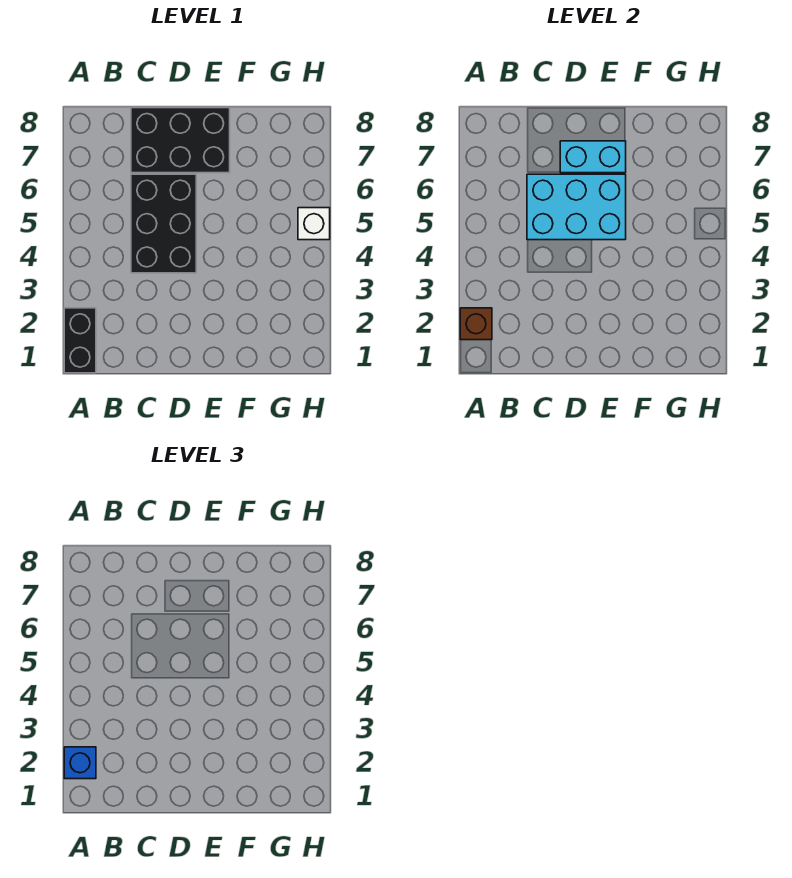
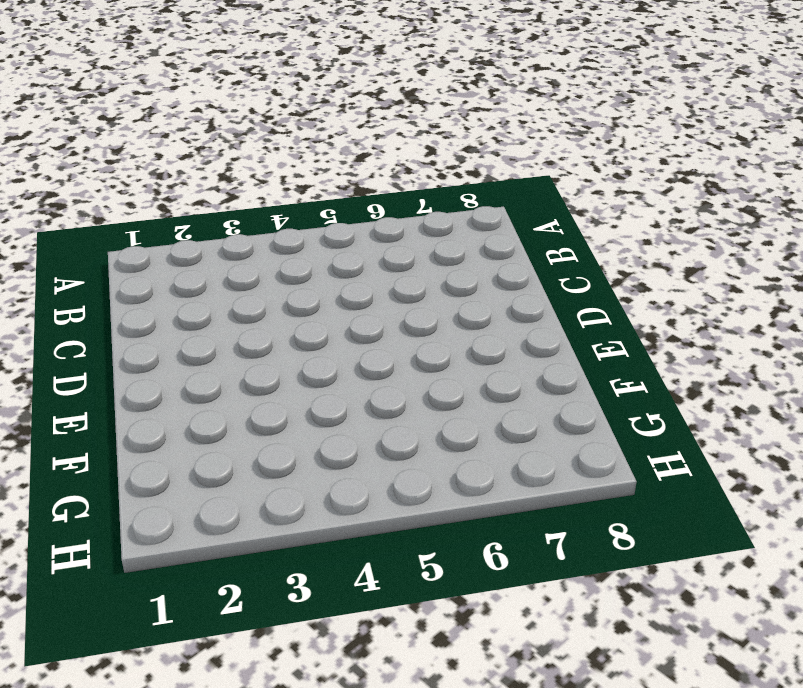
none -> black brick A1:A2 level 1
none -> black brick C4:D6 level 1

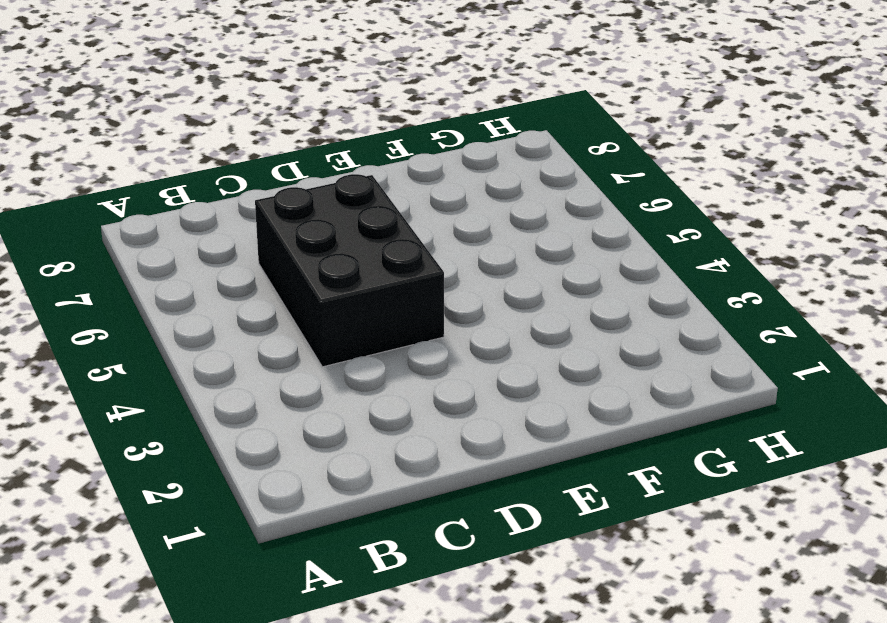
none -> black brick A1:A2 level 1
none -> black brick C7:E8 level 1

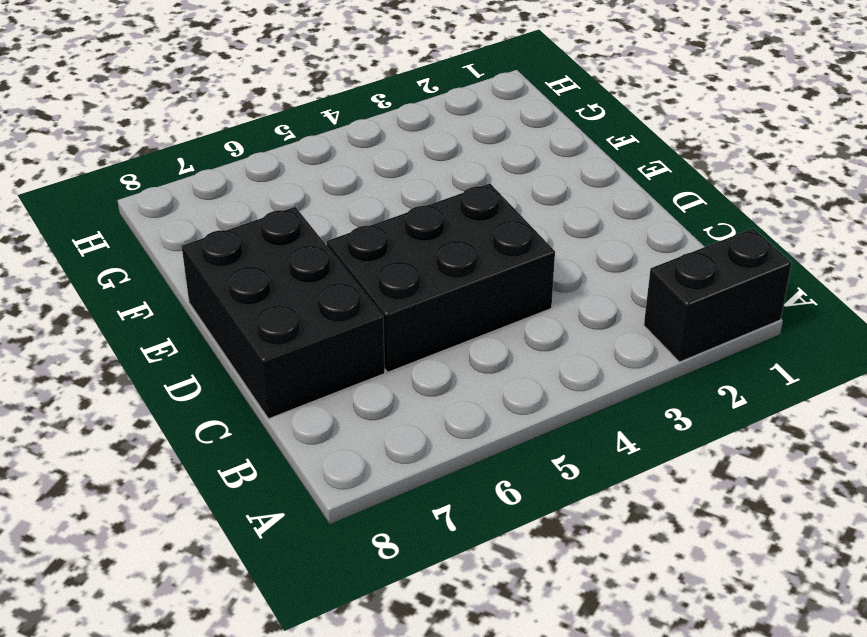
none -> white brick H5 level 1
none -> brown brick A2 level 2

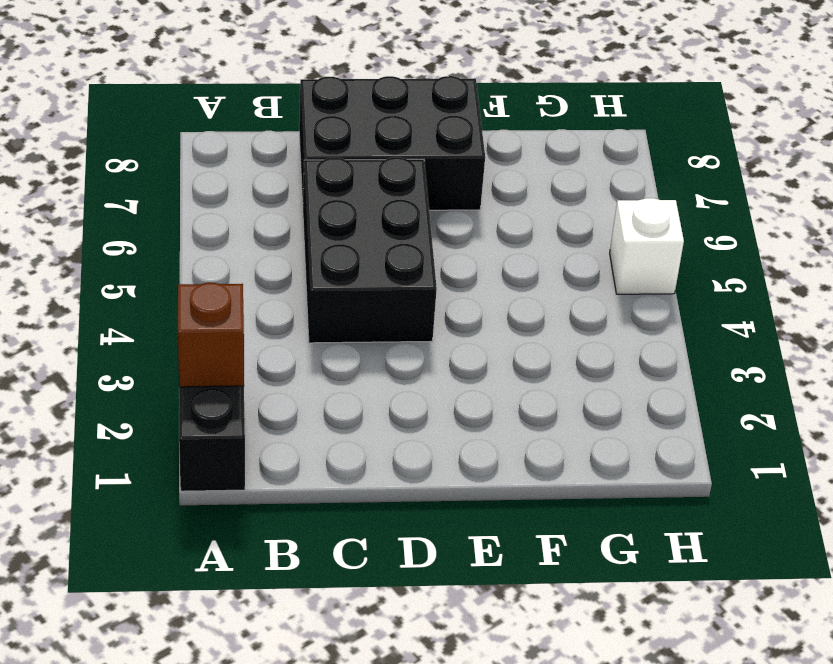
none -> cyan brick C5:E6 level 2
none -> cyan brick D7:E7 level 2

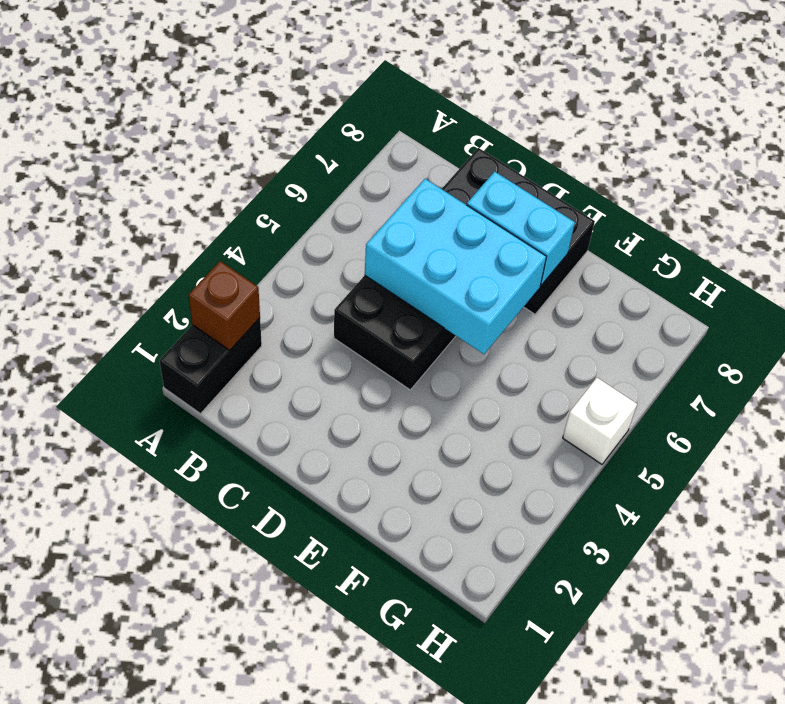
none -> blue brick A2 level 3

